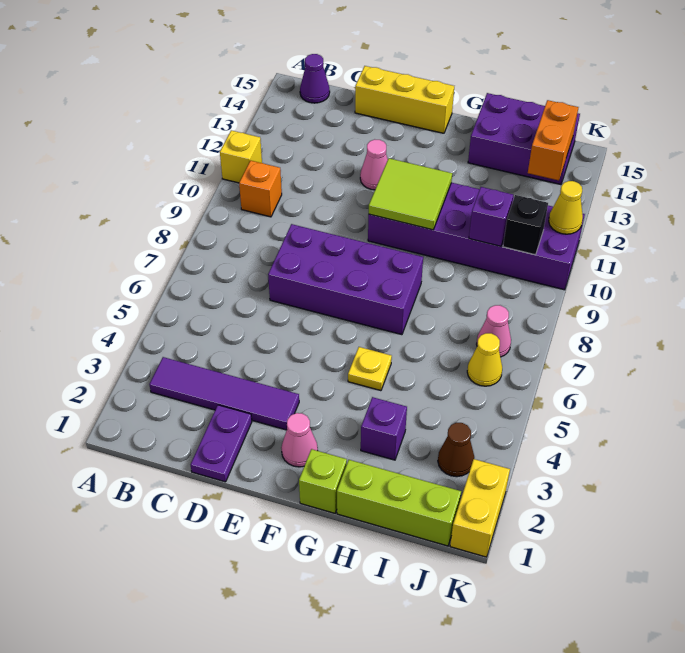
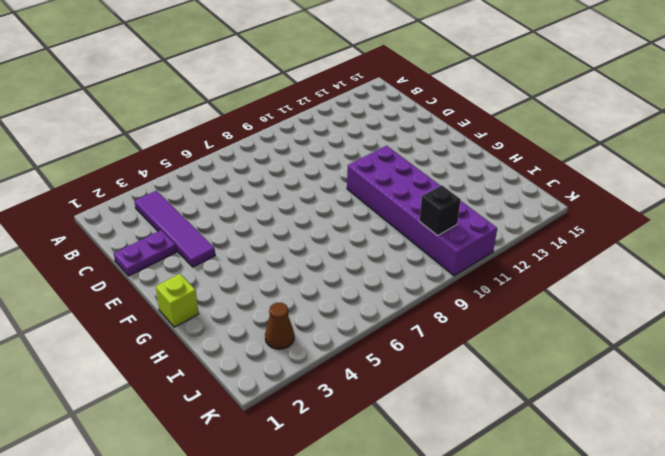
none -> yellow brick A11 level 1
none -> orange brick B10 level 1
none -> purple cone B15 level 1

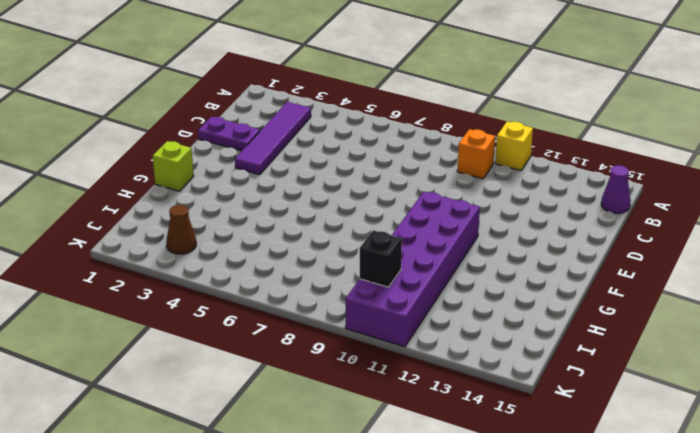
none -> purple brick D7:G8 level 1
none -> yellow brick D15:F15 level 1
none -> pink cone E12 level 1

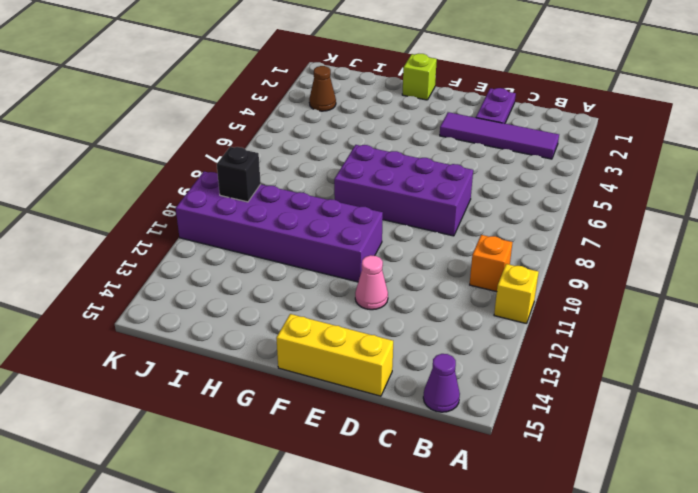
none -> pink cone F2 level 1
none -> yellow plate G5 level 1
none -> lime brick H1:J1 level 1

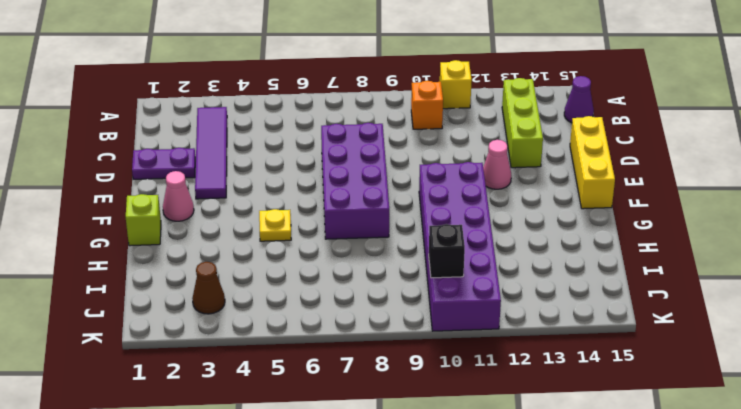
lime brick B13:D13 level 1 -> lime brick H1:J1 level 1
none -> purple brick H3 level 1
none -> purple brick H14:J15 level 1
none -> yellow cone J6 level 1

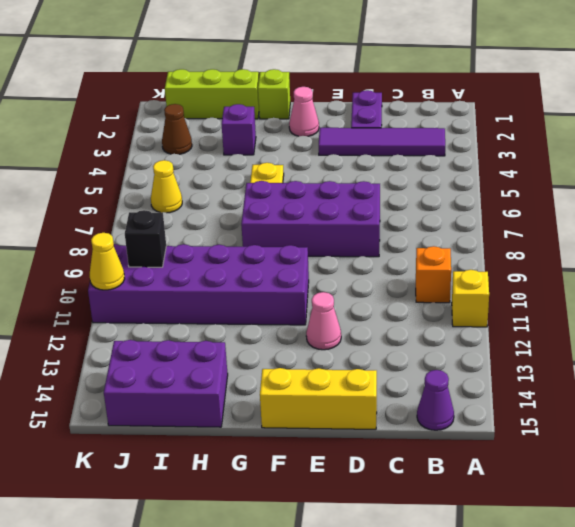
none -> pink cone J7 level 1
none -> yellow brick K1:K2 level 1
none -> lime tile F10:G11 level 2

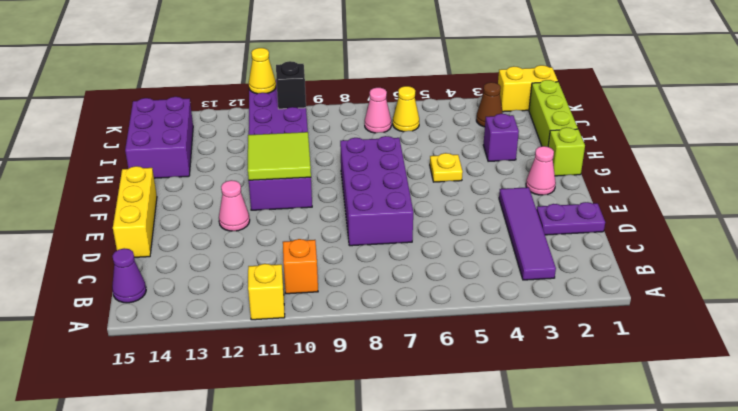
none -> purple brick I10 level 2
none -> orange brick J13:J14 level 2

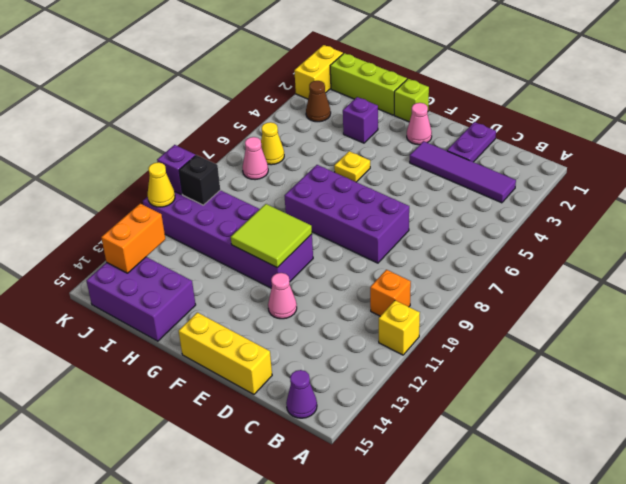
purple brick K10 level 2 -> purple brick I10 level 2

